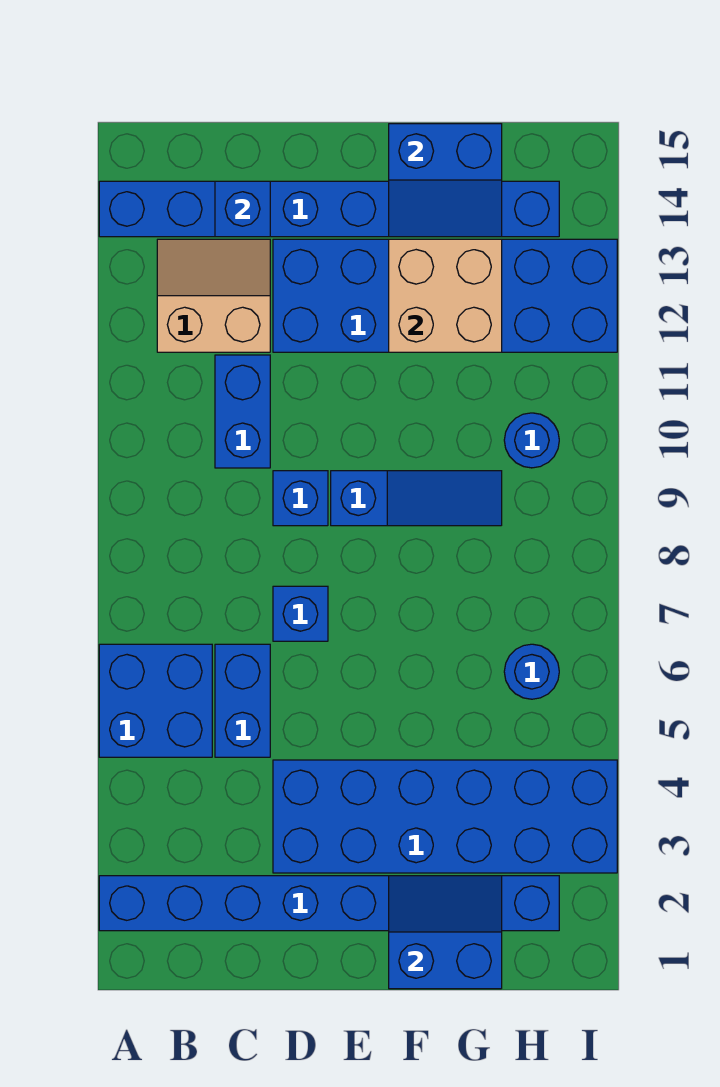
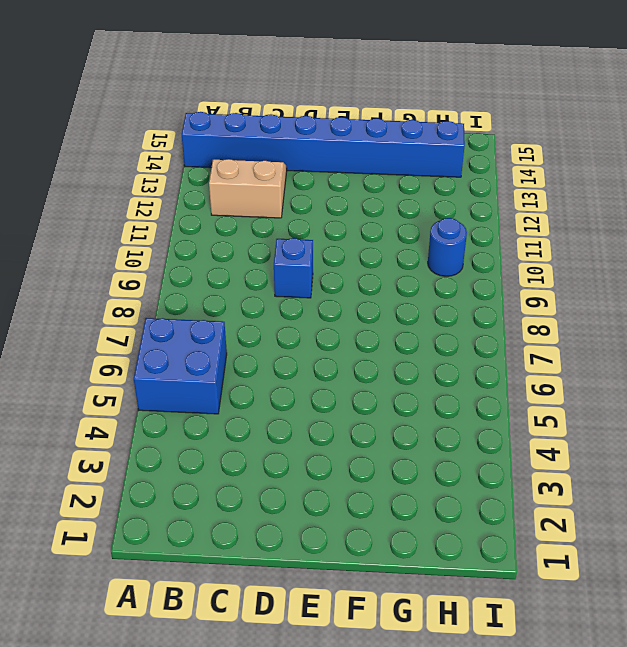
none -> blue brick A2:H2 level 1
none -> blue brick C5:C6 level 1
none -> blue brick C10:C11 level 1

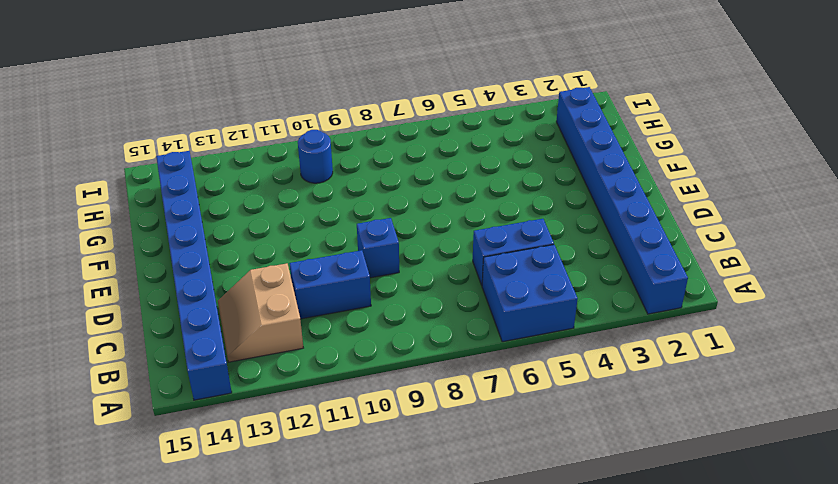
none -> blue brick D3:I4 level 1
none -> blue brick D7 level 1
none -> blue brick D12:I13 level 1

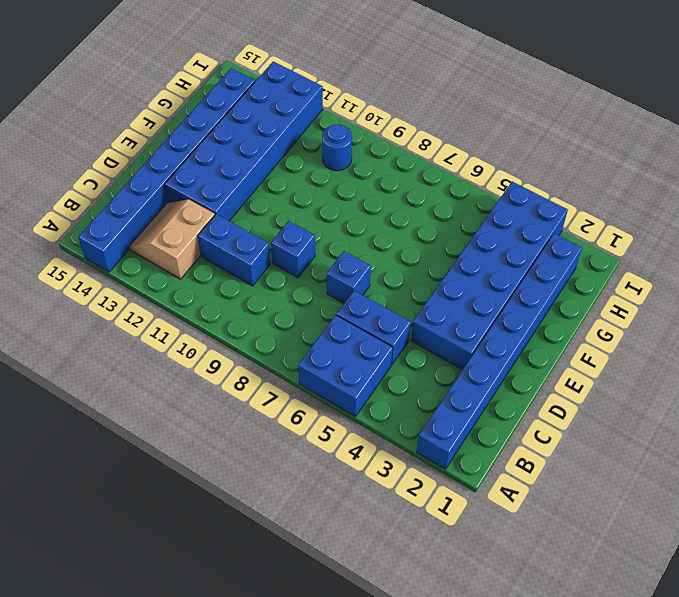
none -> blue slope E9:G9 level 1 top E
none -> blue round brick H6 level 1
none -> blue brick C14 level 2

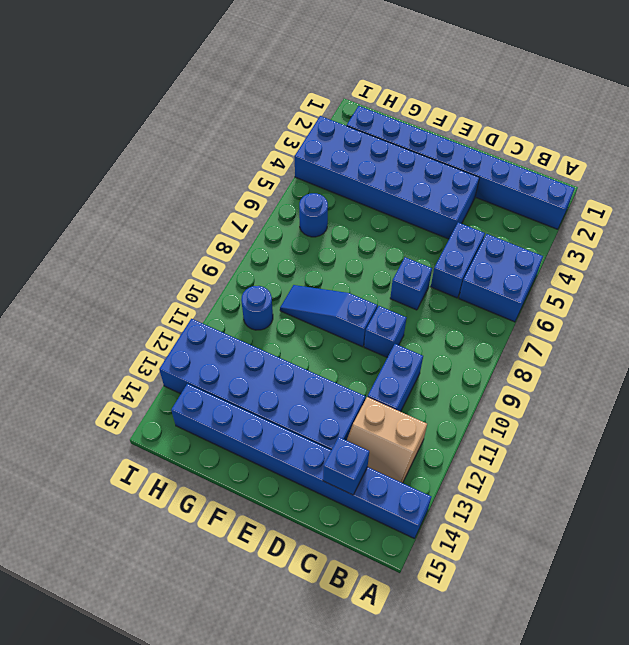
none -> blue slope F1:G2 level 2 top 1
none -> tan brick F12:G13 level 2
none -> blue slope F14:G15 level 2 top 15

